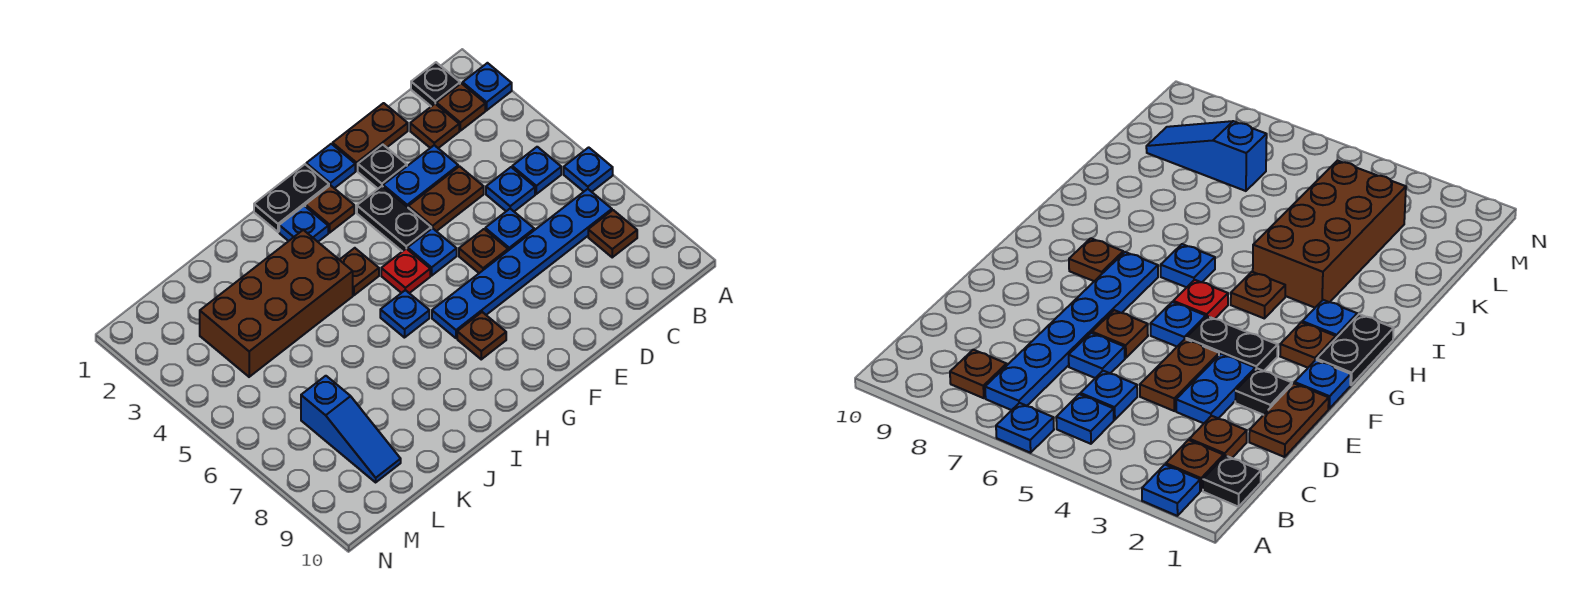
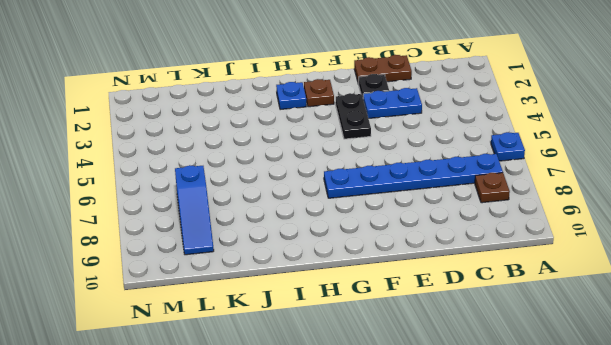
none -> blue plate A2 level 1
none -> black plate B1 level 1
none -> brown plate B2 level 1

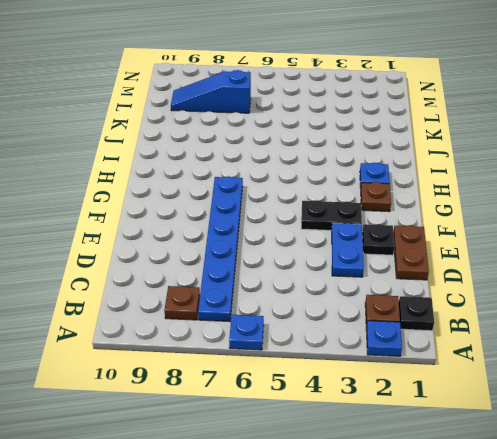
none -> blue plate B5 level 1
none -> brown plate C2 level 1
none -> blue plate C5 level 1

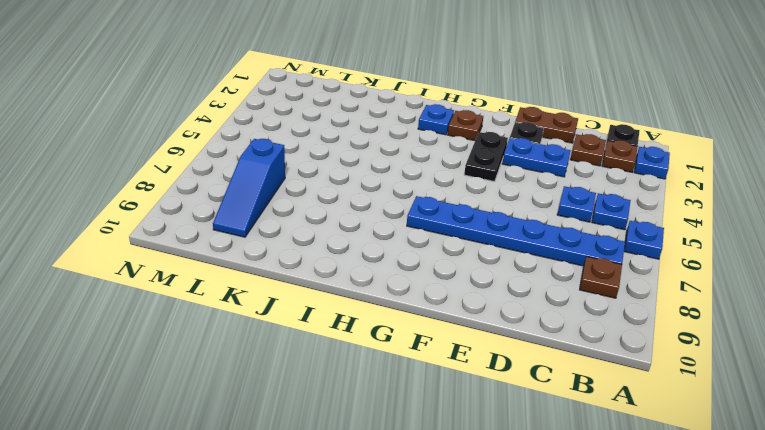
none -> brown plate D4:E4 level 1
none -> blue plate D6 level 1
none -> brown plate E6 level 1

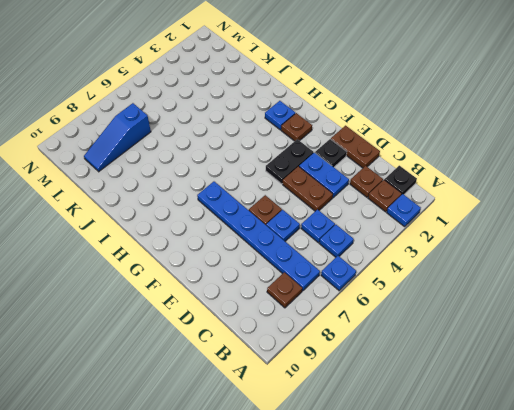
none -> blue plate F1 level 1
none -> blue plate F5 level 1
none -> black plate G1:H1 level 1

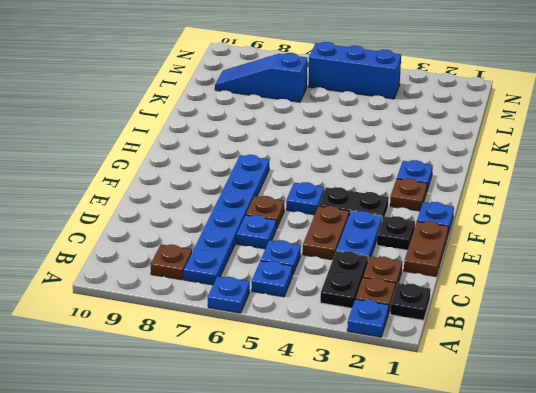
black plate B3:C3 level 1 -> black plate G1:H1 level 1
blue brick M4:M6 level 1 -> none
none -> red plate G5 level 1
none -> brown plate G8 level 1
none -> brown plate H4 level 1

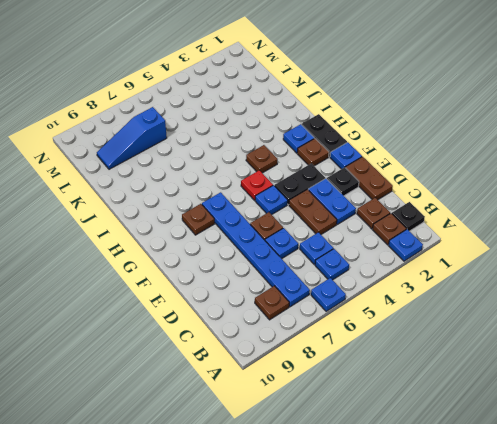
none -> blue plate H6 level 1
none -> brown brick I3:L4 level 1

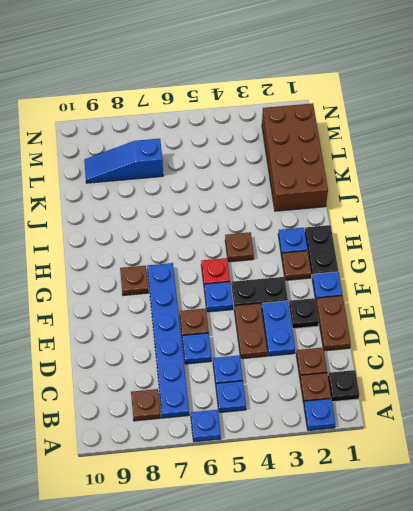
brown brick J1:M2 level 1 -> brown brick I3:L4 level 1
none -> blue plate H6 level 1

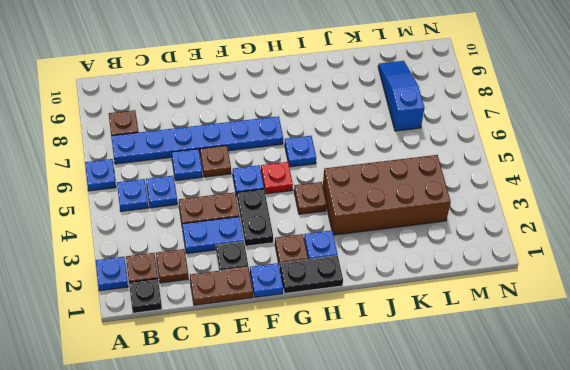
none -> brown plate G8 level 1

